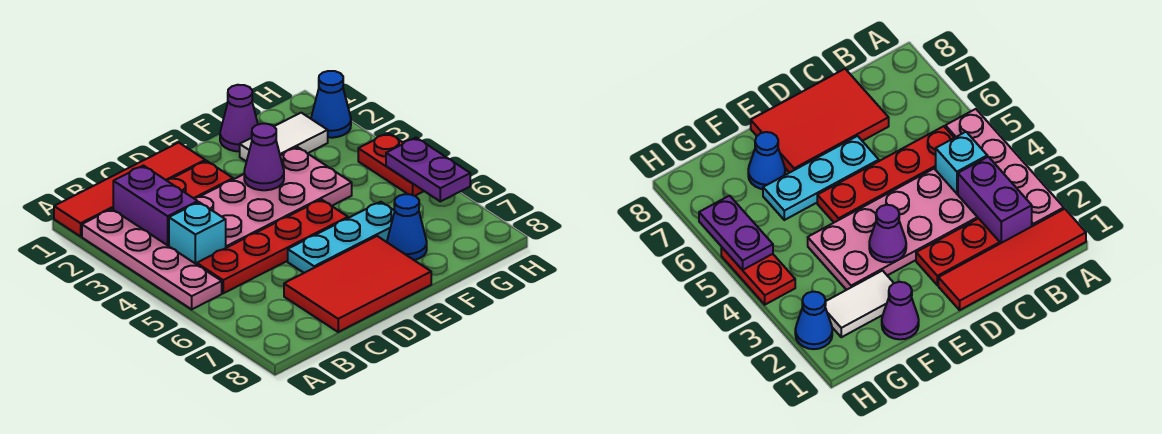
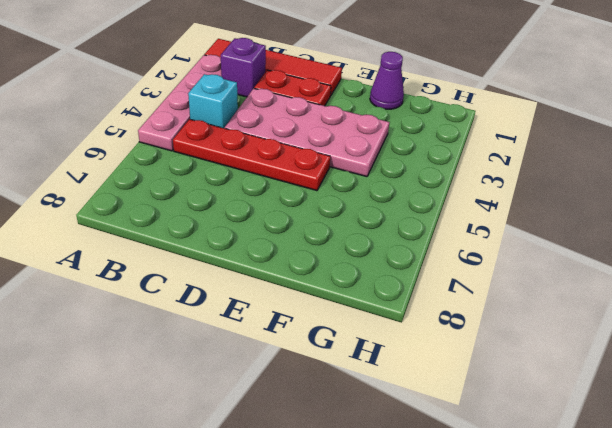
purple brick B2 level 1 -> purple brick B2:B3 level 1
none -> red tile C7:E8 level 1
none -> cyan plate D6:F6 level 1
none -> white tile F2:G2 level 1

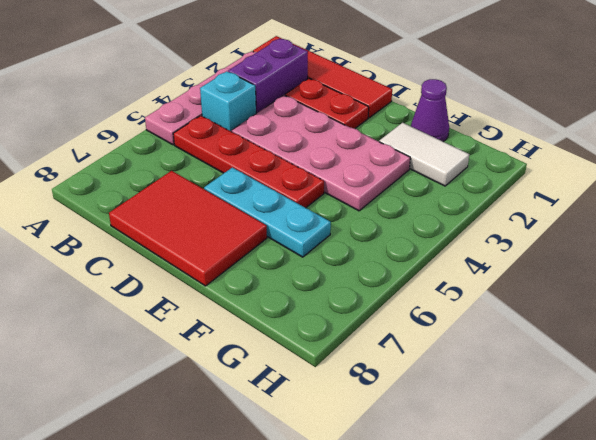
none -> blue cone F7 level 1
none -> blue cone H2 level 1
none -> red plate H4:H5 level 1

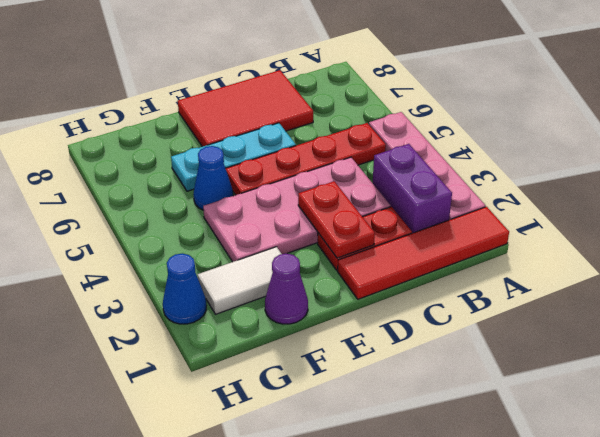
red plate D2:D3 level 2 -> red plate H4:H5 level 1
blue cone F5 level 1 -> blue cone F7 level 1
none -> cyan brick B4 level 1
none -> purple cone E3 level 2
none -> purple plate H5:H6 level 2

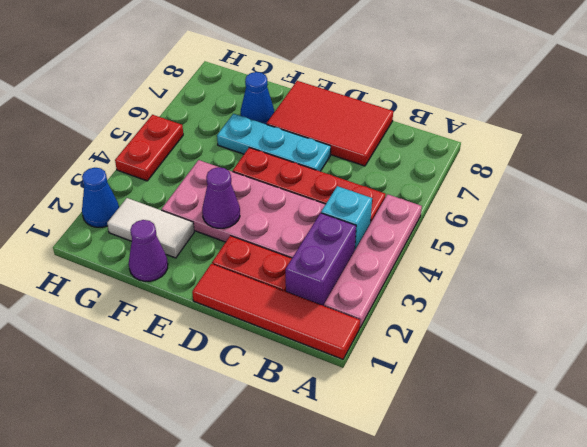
none -> purple plate H5:H6 level 2

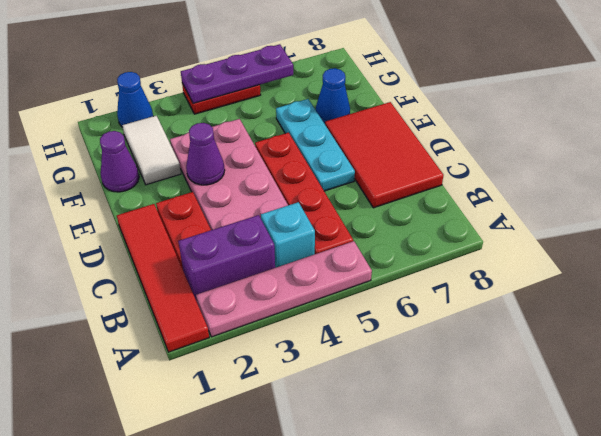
purple plate H4:H6 level 2 -> purple plate H5:H6 level 2

